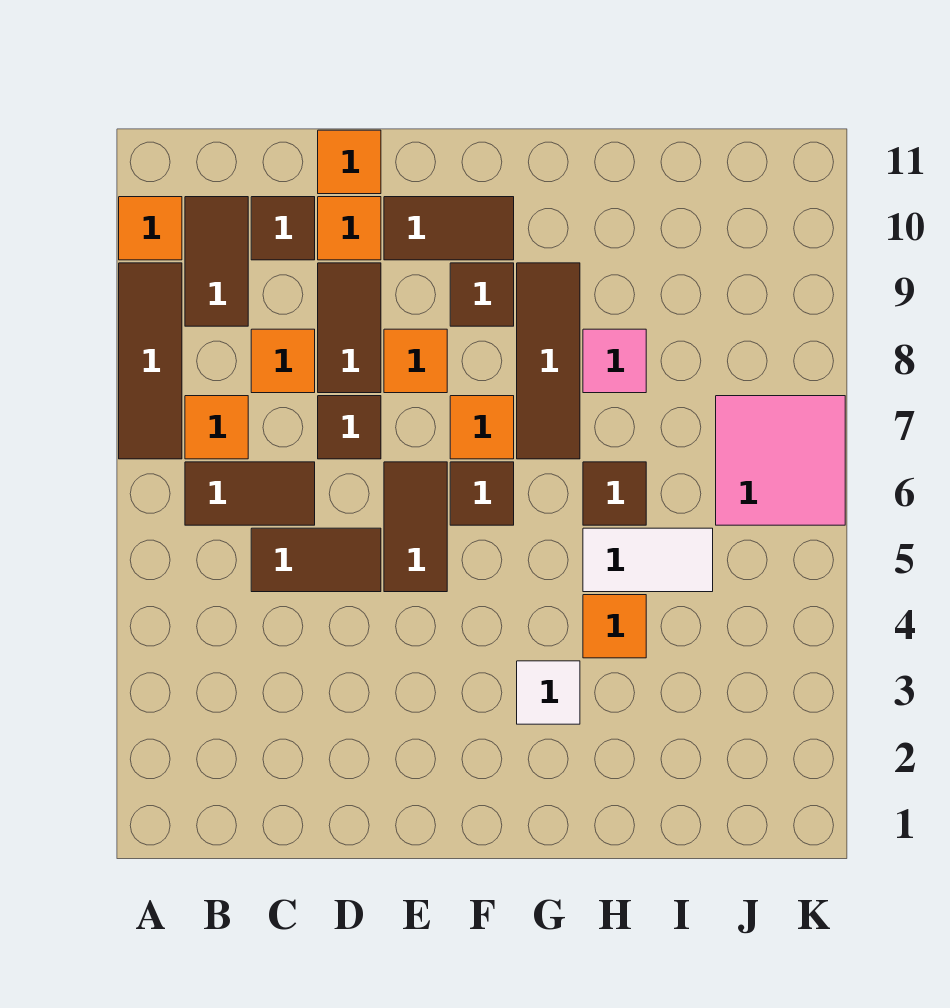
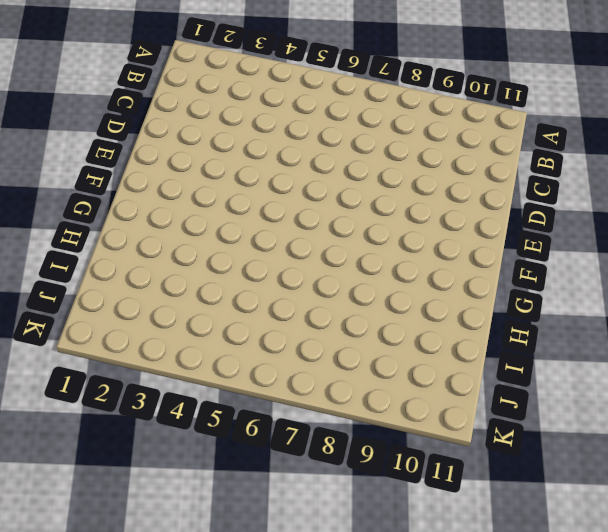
none -> brown tile A7:A9 level 1
none -> orange tile A10 level 1
none -> brown tile B6:C6 level 1

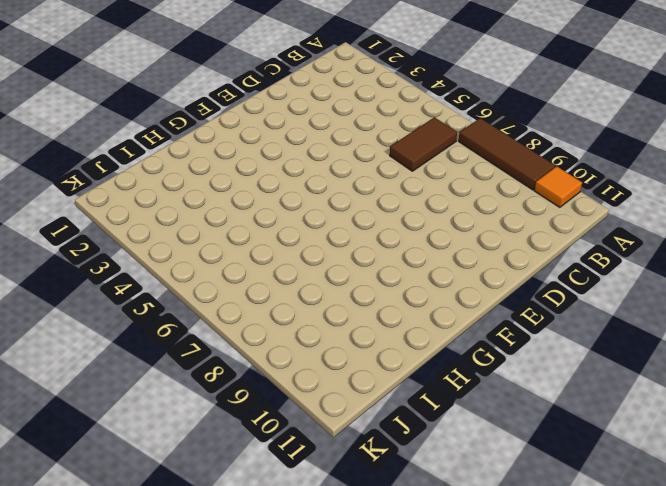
none -> orange tile B7 level 1
none -> brown tile B9:B10 level 1
none -> brown tile C5:D5 level 1

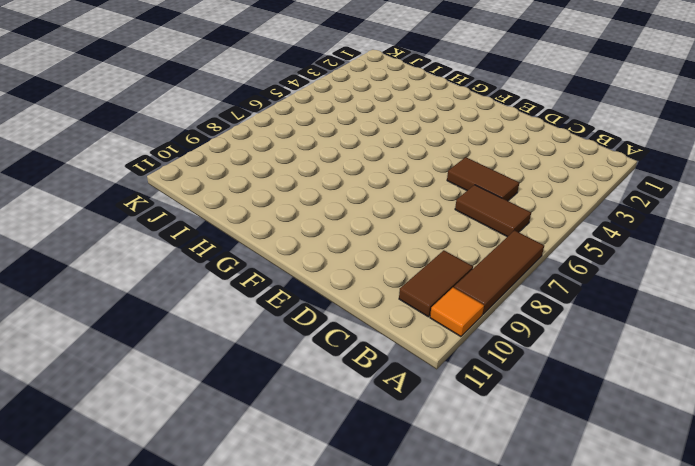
none -> orange tile B7 level 1
none -> orange tile C8 level 1
none -> brown tile C10 level 1

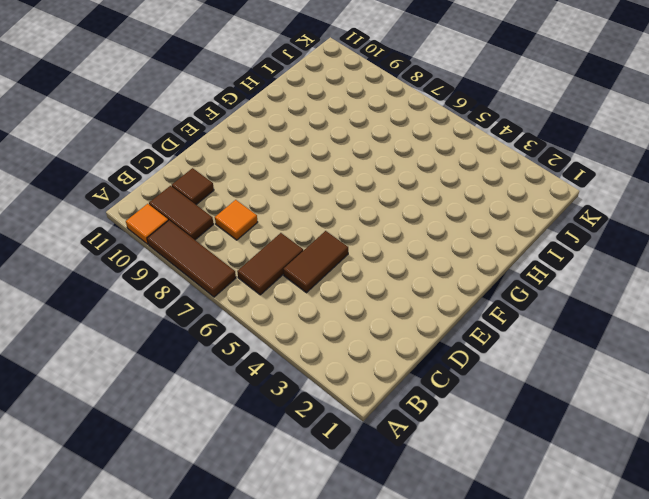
none -> orange tile B7 level 1
none -> brown tile D7 level 1
none -> brown tile D8:D9 level 1

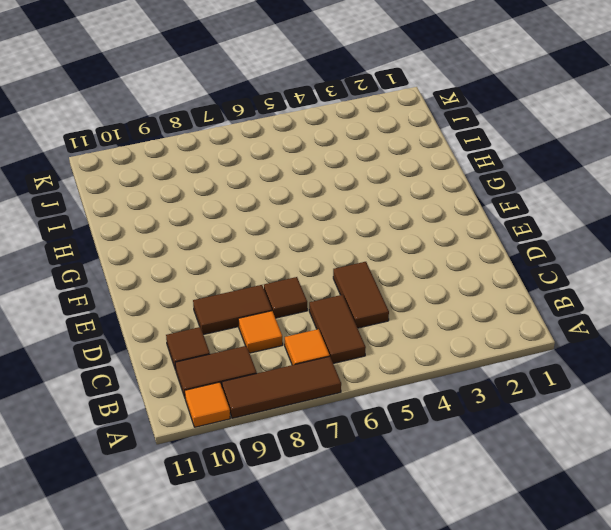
none -> orange tile D10 level 1
none -> orange tile D11 level 1
none -> brown tile E5:E6 level 1

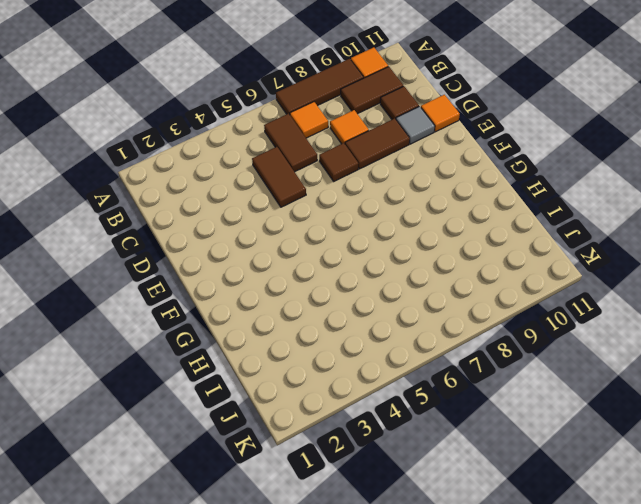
grey tile D10 level 1 -> orange tile D10 level 1
none -> brown tile E5:E6 level 1
none -> orange tile E8 level 1
none -> brown tile E10:F10 level 1

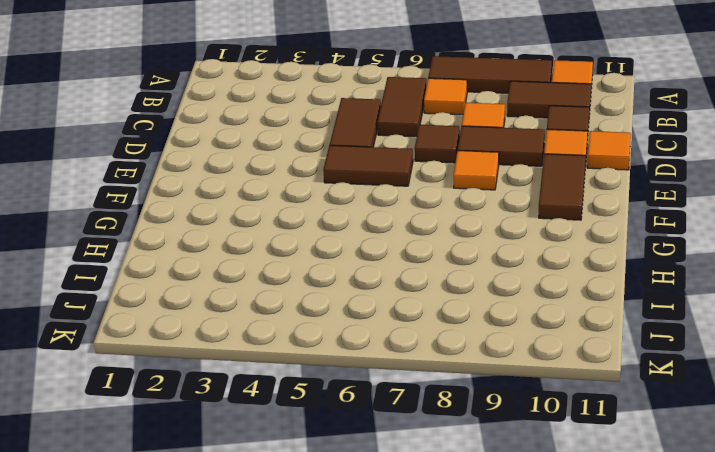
none -> brown tile F6 level 1
none -> orange tile F7 level 1
none -> brown tile F9 level 1

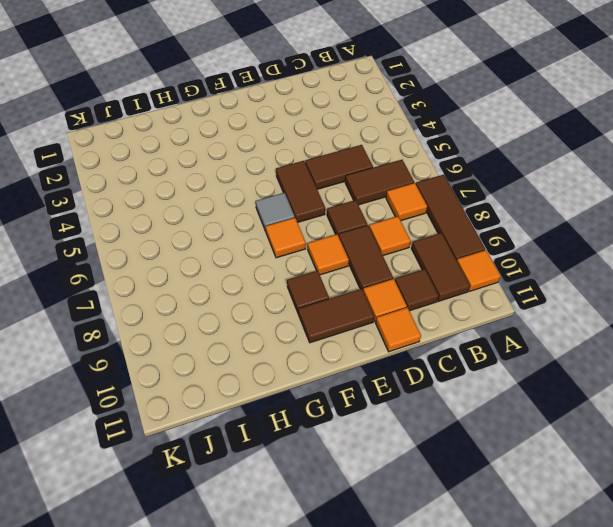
grey tile F6 level 1 -> brown tile F6 level 1
none -> white tile G3 level 1
none -> brown tile G7:G9 level 1
none -> orange tile H4 level 1

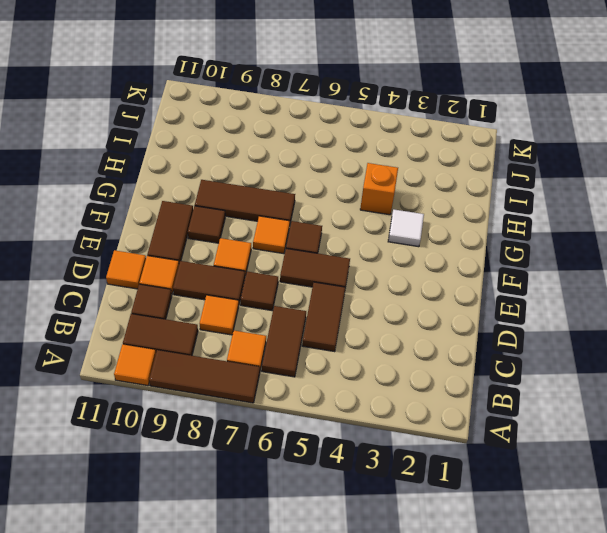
orange brick H4 level 1 -> orange tile H4 level 1
none -> white tile H5:I5 level 1
none -> brown tile H6 level 1
none -> pink tile H8 level 1

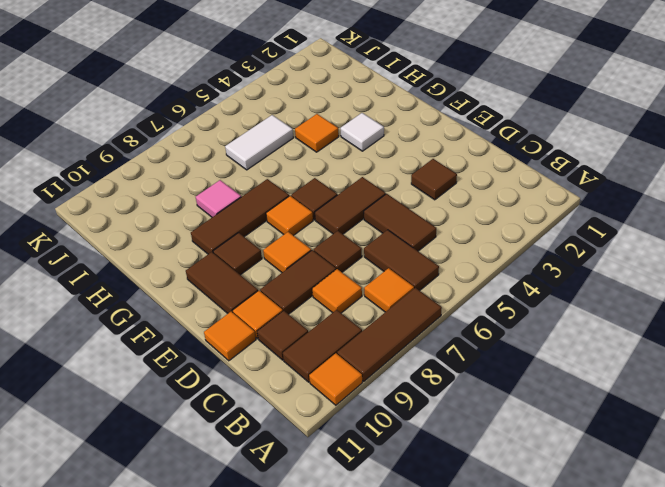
brown tile D3 level 1 -> brown tile H6 level 1
white tile I5:I6 level 1 -> white tile H5:I5 level 1
none -> pink tile J6:K7 level 1

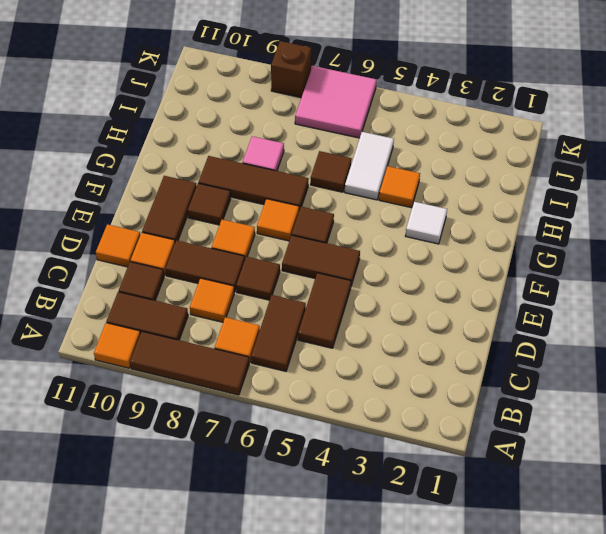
brown brick K8 level 1 -> none

